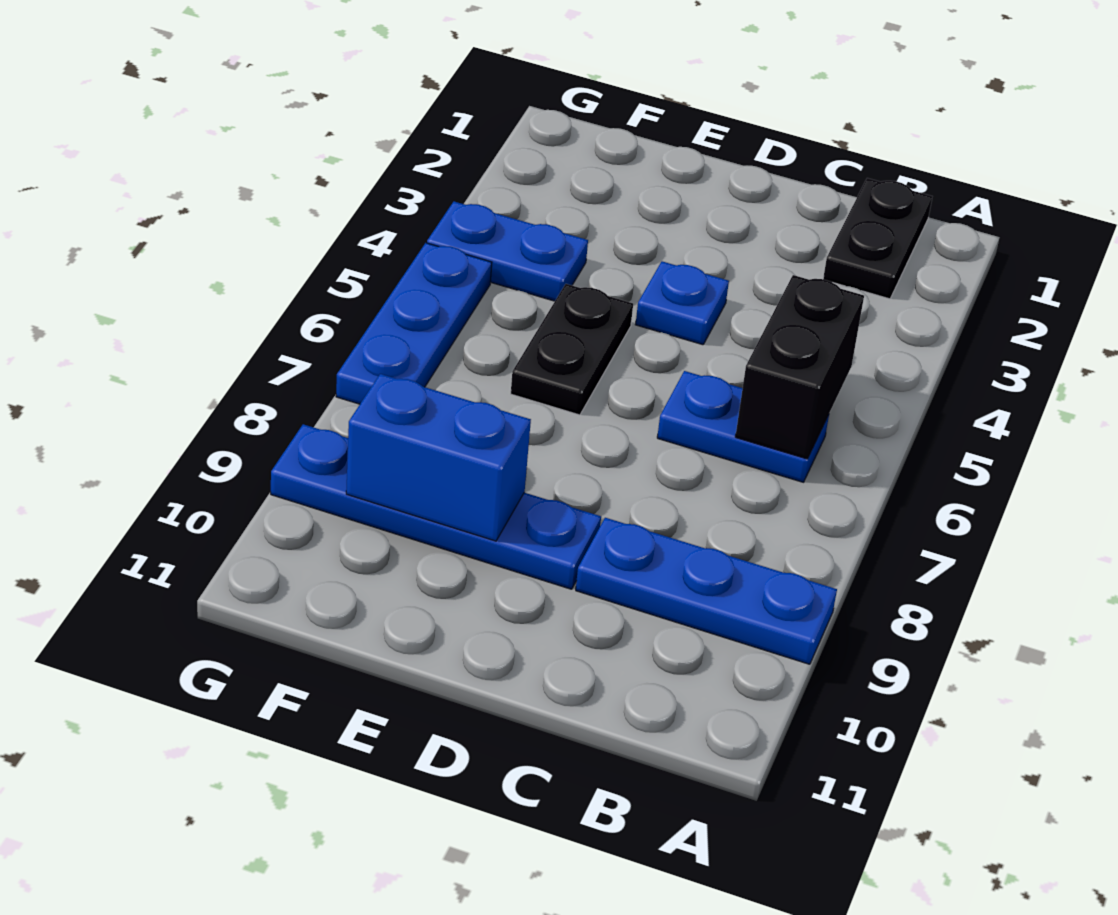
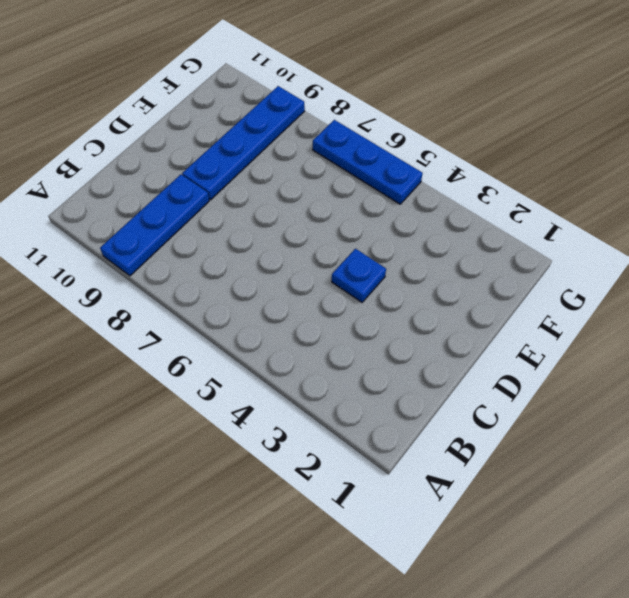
none -> black plate B1:B2 level 1
none -> blue plate B6:C6 level 1

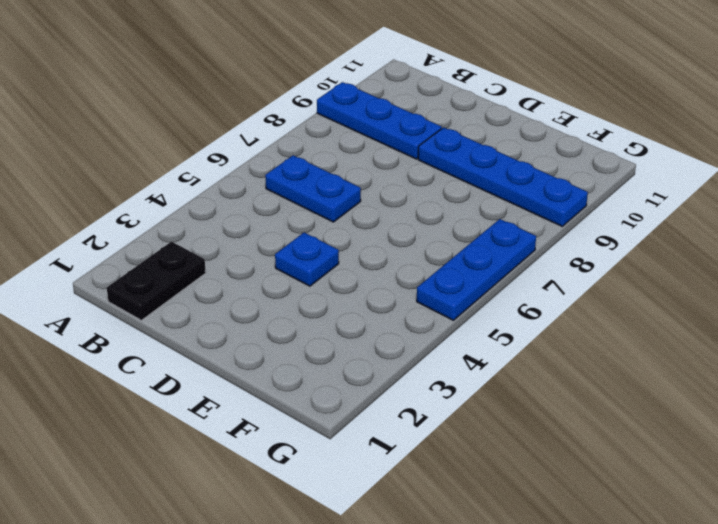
none -> black plate E5:E6 level 1
none -> blue plate F4:G4 level 1

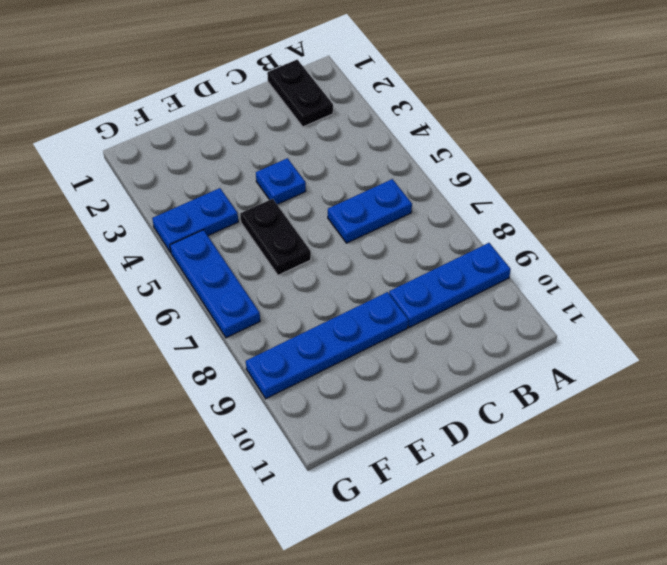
none -> black brick B5:B6 level 2
none -> blue brick E9:F9 level 2

